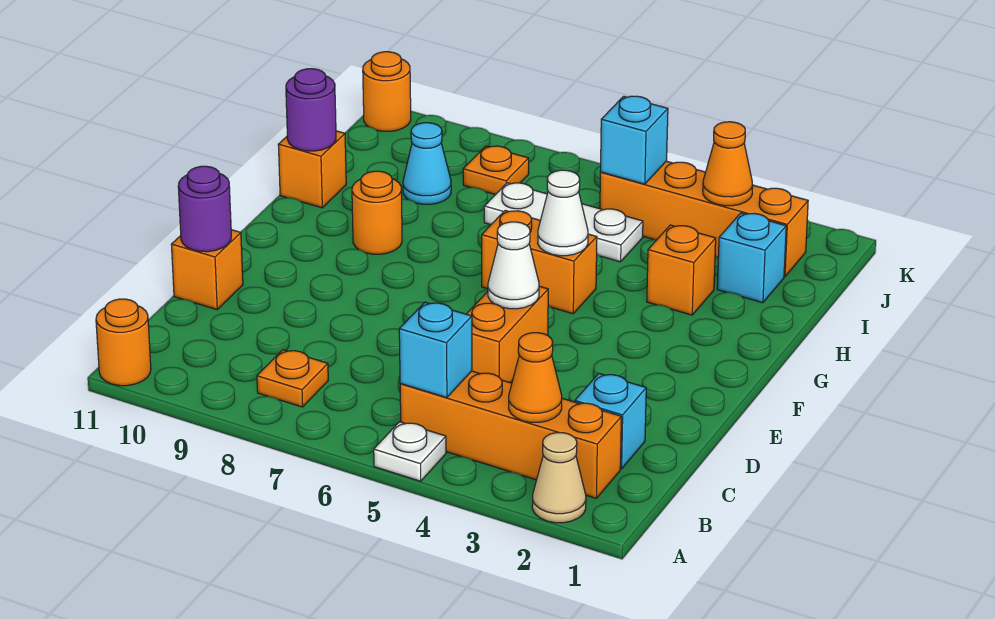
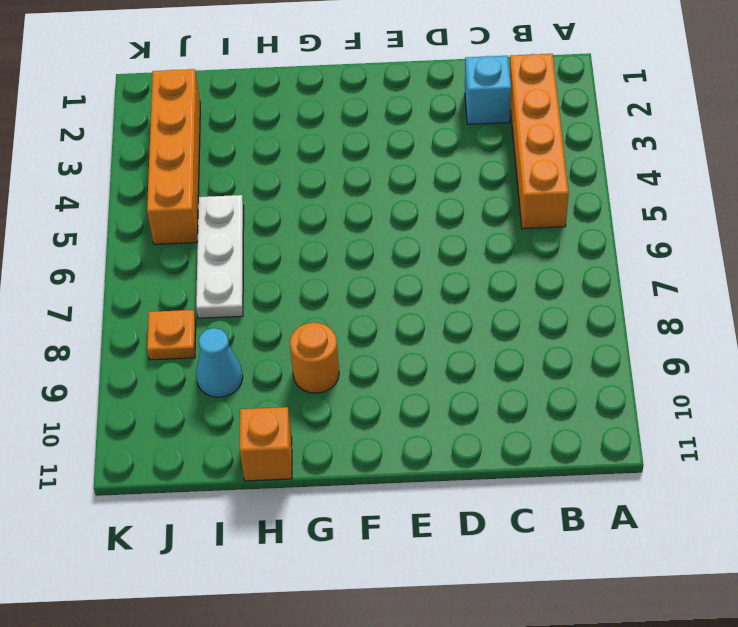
none -> tan cone A2 level 1
none -> white plate A5 level 1
none -> orange round brick A11 level 1

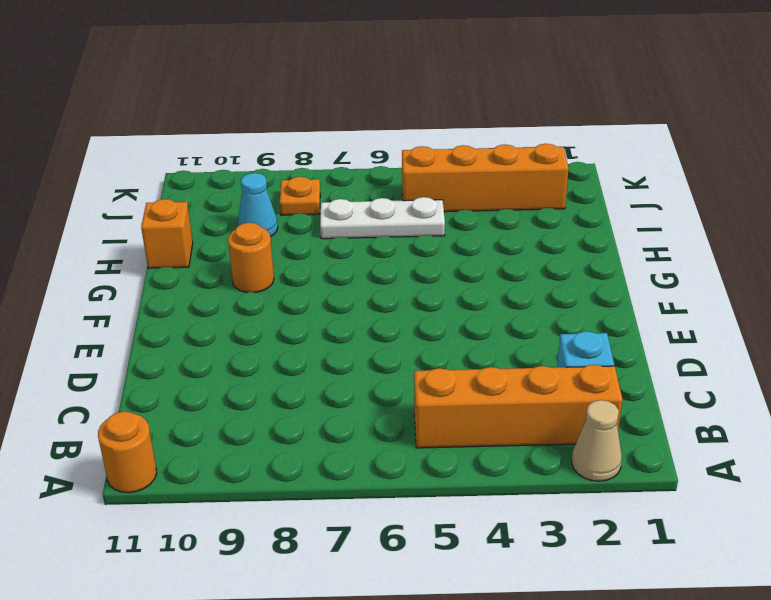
none -> white plate A5 level 1
none -> orange plate B8 level 1
none -> orange brick D5:E5 level 1

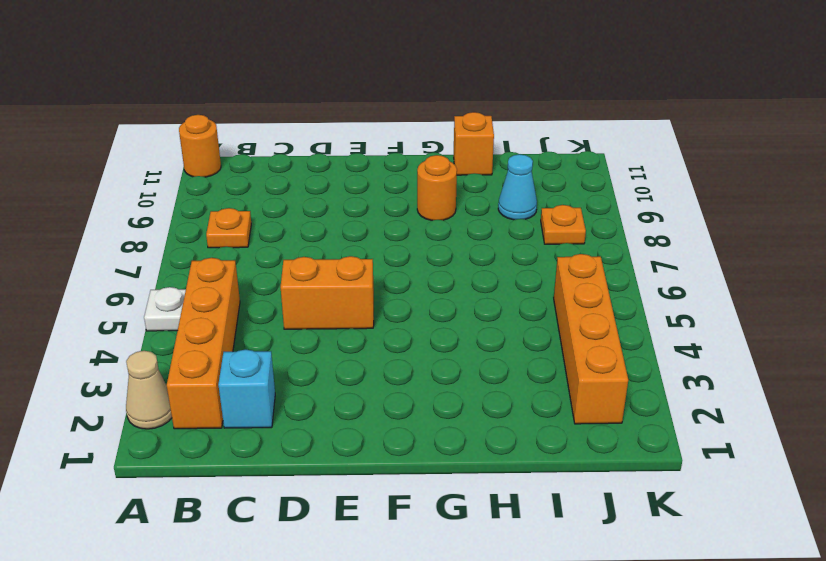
none -> orange brick D11 level 1
none -> orange brick G5:G6 level 1
none -> orange brick H3 level 1

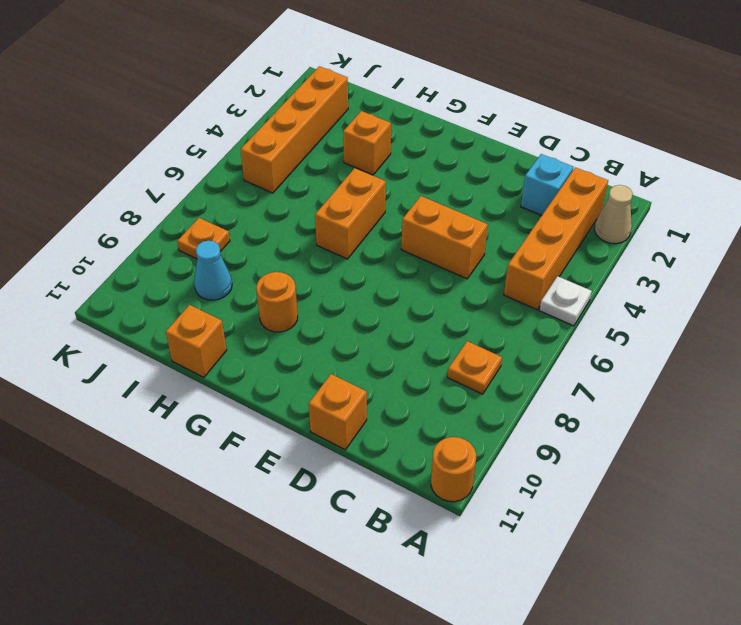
none -> cyan brick I2 level 1
none -> white plate I5:I7 level 1
none -> orange round brick K11 level 1

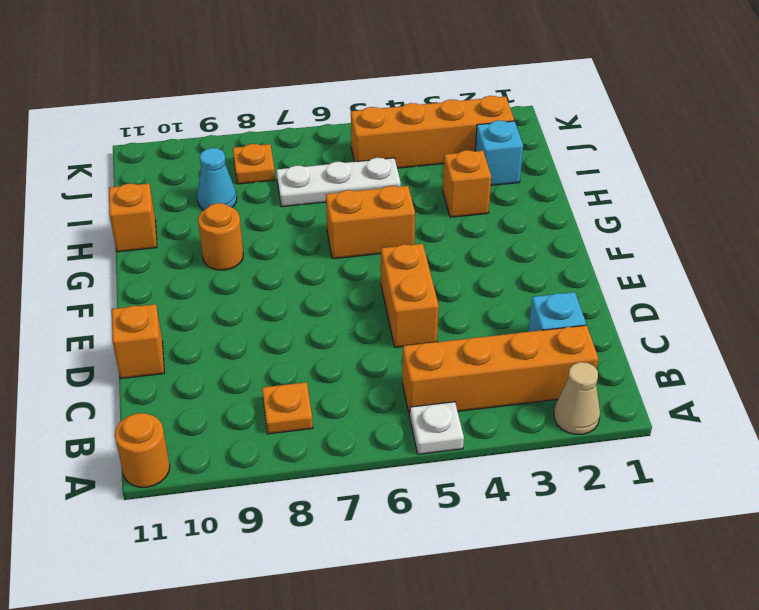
none -> orange round brick K11 level 1
none -> orange cone B3 level 2
none -> cyan brick B5 level 2

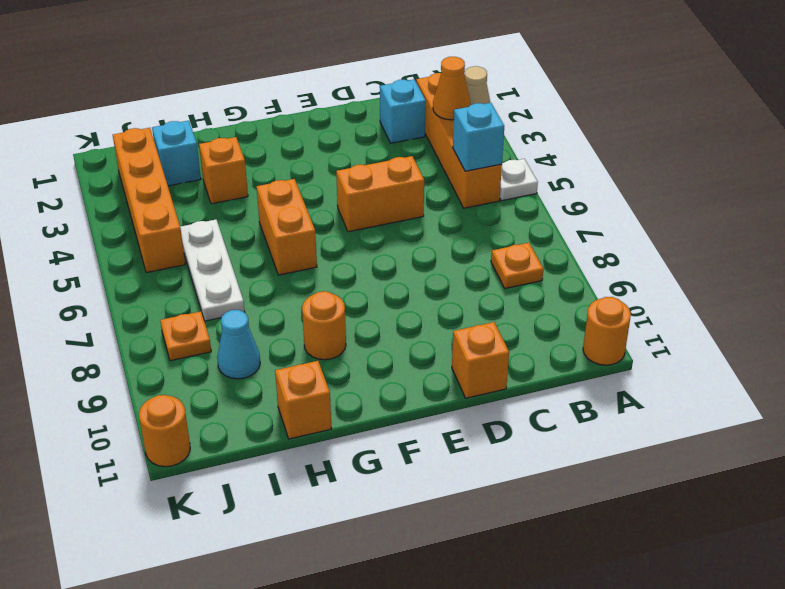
none -> purple round brick D11 level 2
none -> white cone E5 level 2
none -> white cone G5 level 2

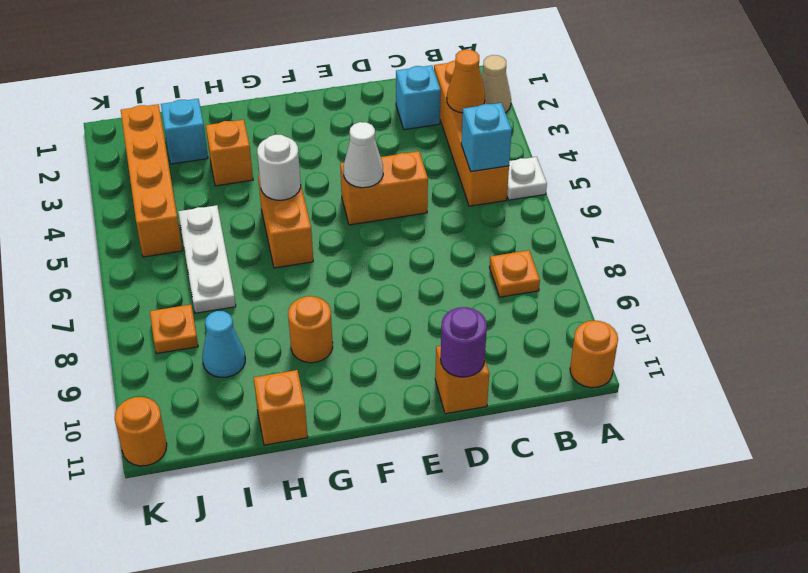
white round brick G5 level 2 -> white cone G5 level 2
none -> purple round brick H11 level 2
none -> orange cone J3 level 2
none -> cyan brick J5 level 2

